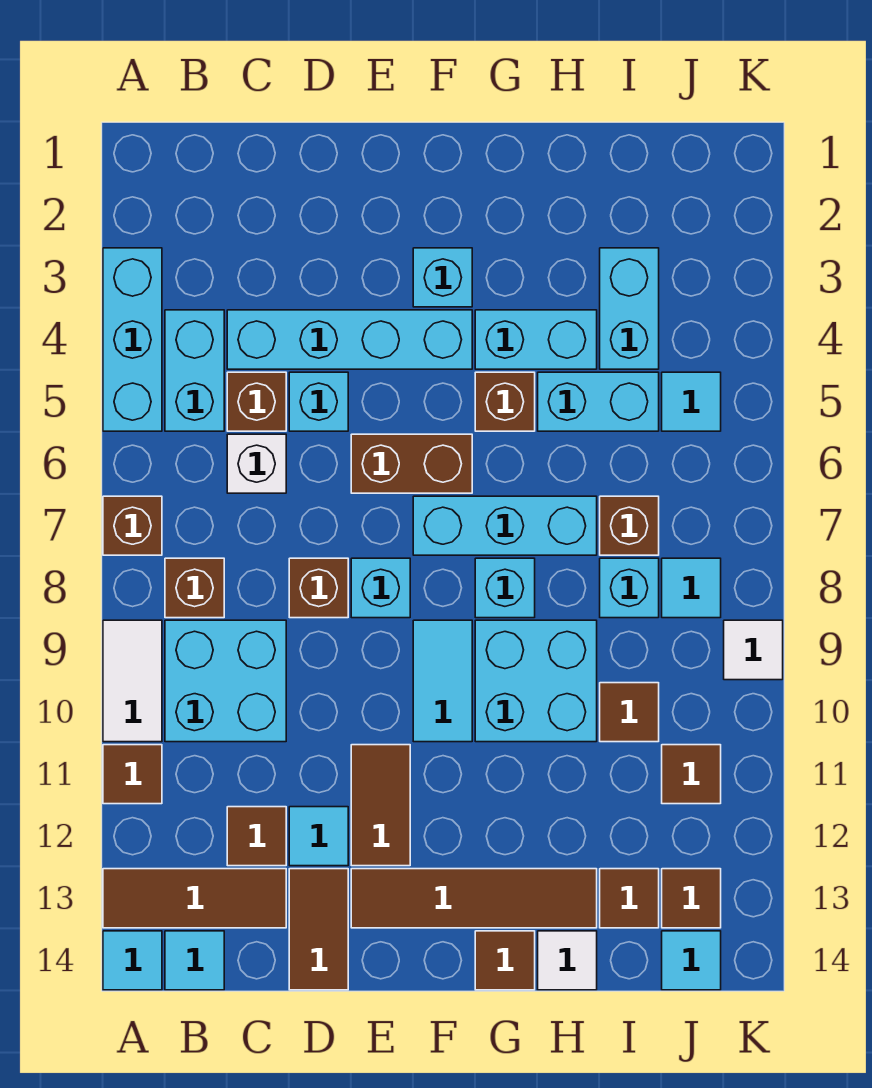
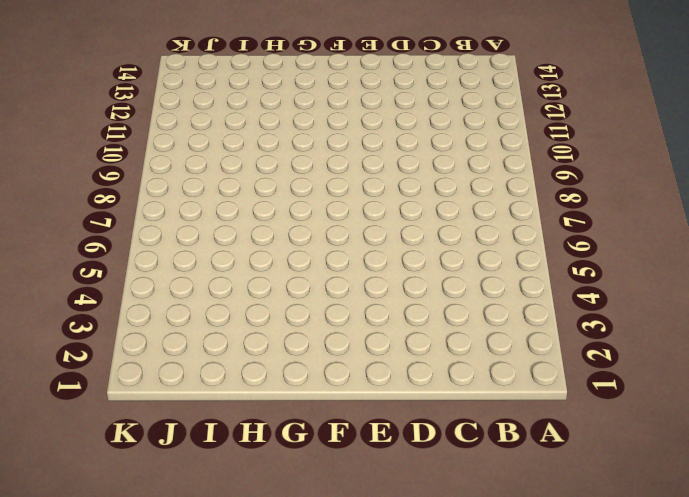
none -> cyan brick A3:A5 level 1
none -> brown brick A7 level 1
none -> white tile A9:A10 level 1
none -> brown tile A11 level 1

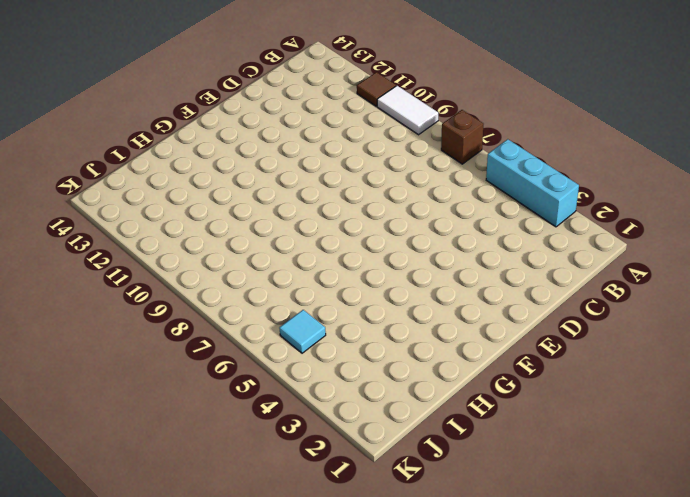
none -> brown tile A13:C13 level 1
none -> cyan tile A14 level 1
none -> cyan brick B4:B5 level 1
none -> brown brick B8 level 1

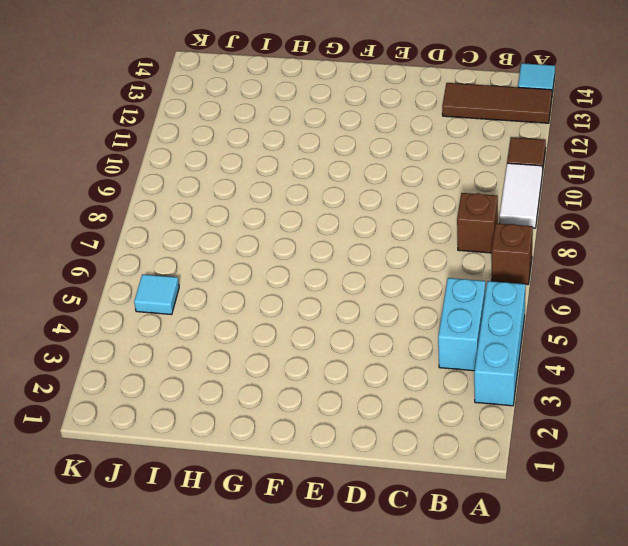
none -> cyan brick B9:C10 level 1
none -> cyan tile B14 level 1
none -> cyan brick C4:F4 level 1
none -> brown brick C5 level 1

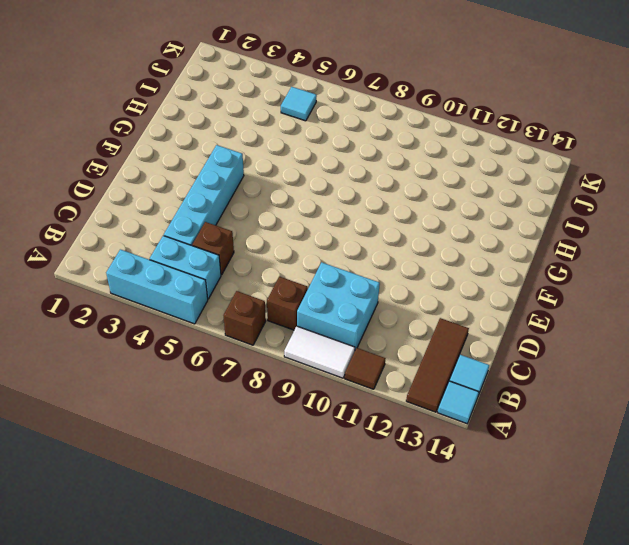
none -> white brick C6 level 1
none -> brown tile C12 level 1
none -> cyan brick D5 level 1
none -> brown brick D8 level 1

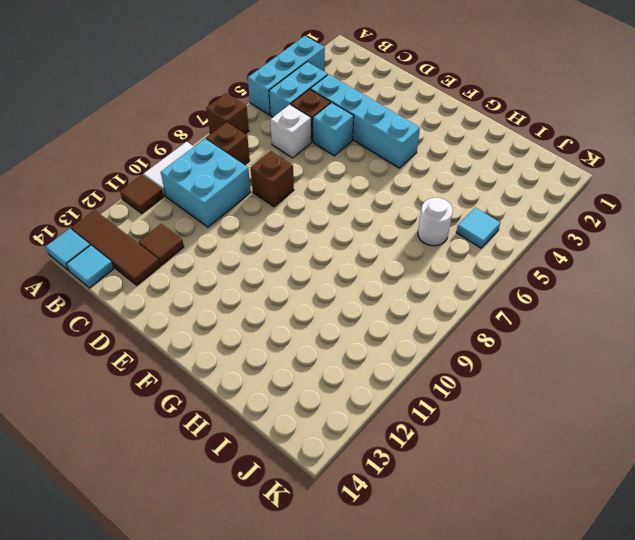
white round brick I6 level 1 -> none
none -> cyan tile D12 level 1
none -> brown tile D13:D14 level 1
none -> brown brick E6:F6 level 1
none -> cyan brick E8 level 1

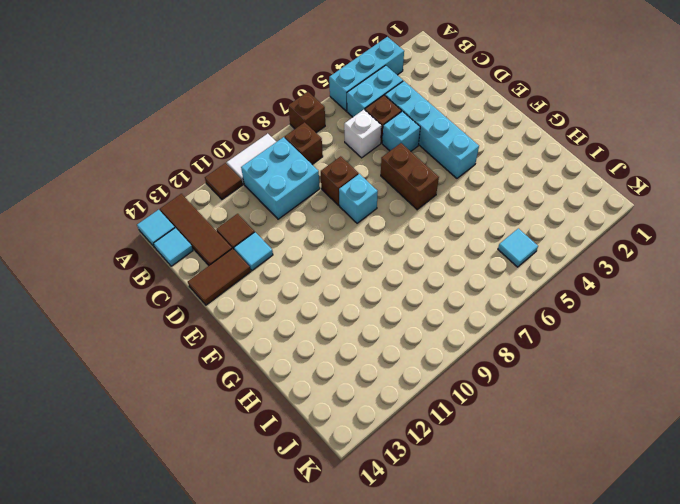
none -> brown tile E11:E12 level 1
none -> brown tile E13:H13 level 1
none -> cyan brick F3 level 1
none -> cyan brick F7:H7 level 1

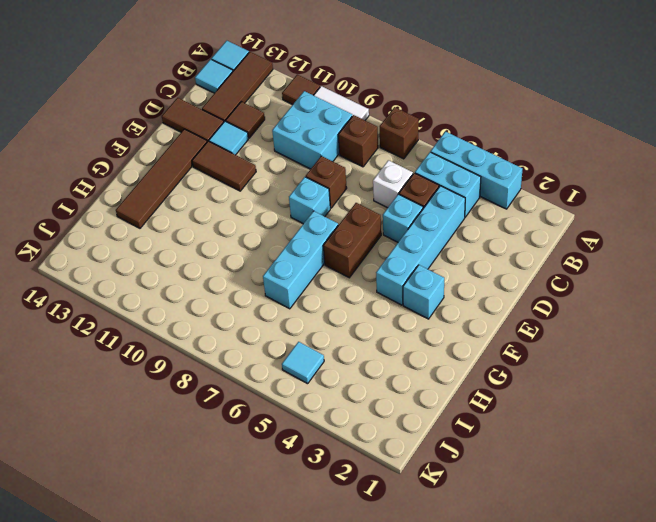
none -> cyan tile F9:F10 level 1
none -> cyan brick G4:H4 level 1
none -> brown brick G5 level 1
none -> cyan brick G8 level 1

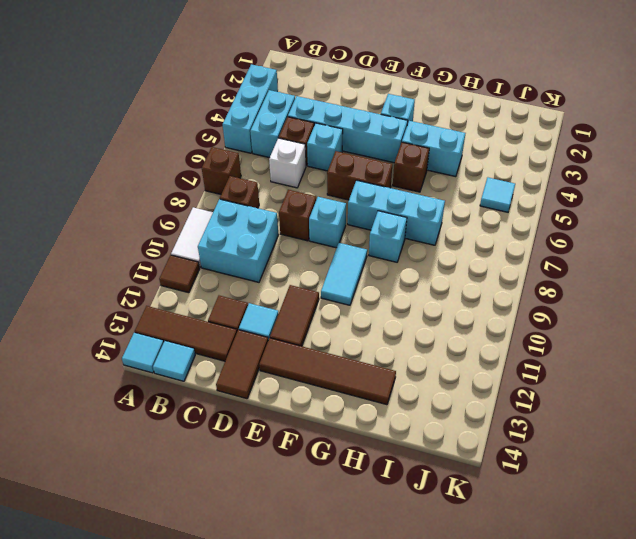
none -> cyan brick G9:H10 level 1
none -> brown tile G14 level 1
none -> cyan brick H5:I5 level 1
none -> white tile H14 level 1

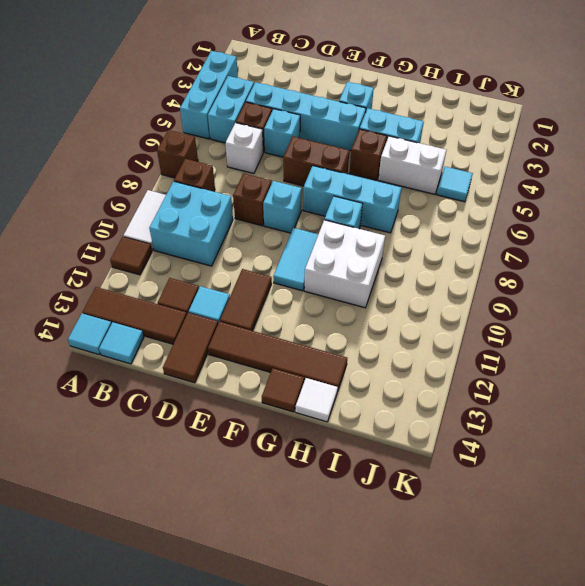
white brick G9:H10 level 1 -> cyan brick G9:H10 level 1
white brick H5:I5 level 1 -> cyan brick H5:I5 level 1
none -> cyan brick I3:I4 level 1
none -> brown brick I7 level 1
none -> cyan brick I8 level 1
none -> brown tile I10 level 1

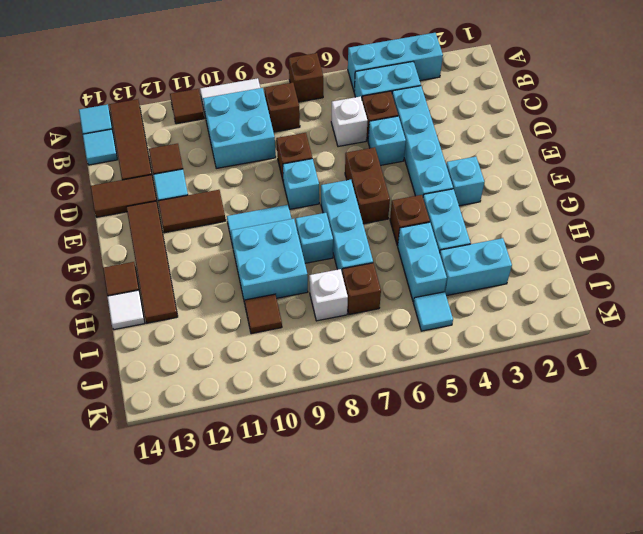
white brick I8 level 1 -> cyan brick I8 level 1
none -> brown tile I13 level 1
none -> cyan tile J8 level 1
none -> brown tile J11 level 1
none -> brown tile J13 level 1

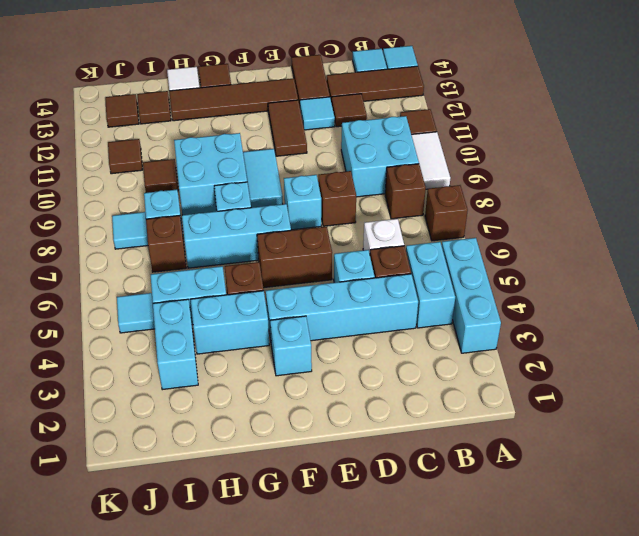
none -> cyan tile J14 level 1
none -> white tile K9 level 1

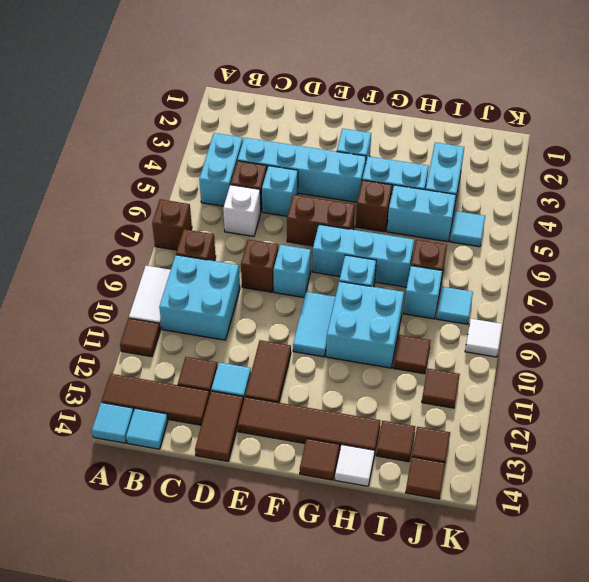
brown tile J14 level 1 -> cyan tile J14 level 1
none -> cyan brick A3:A5 level 1

